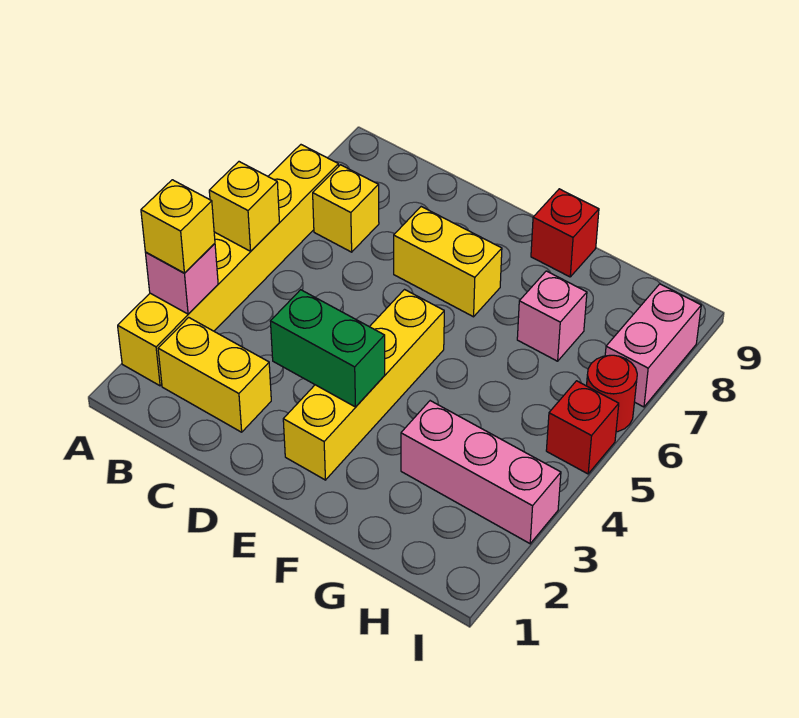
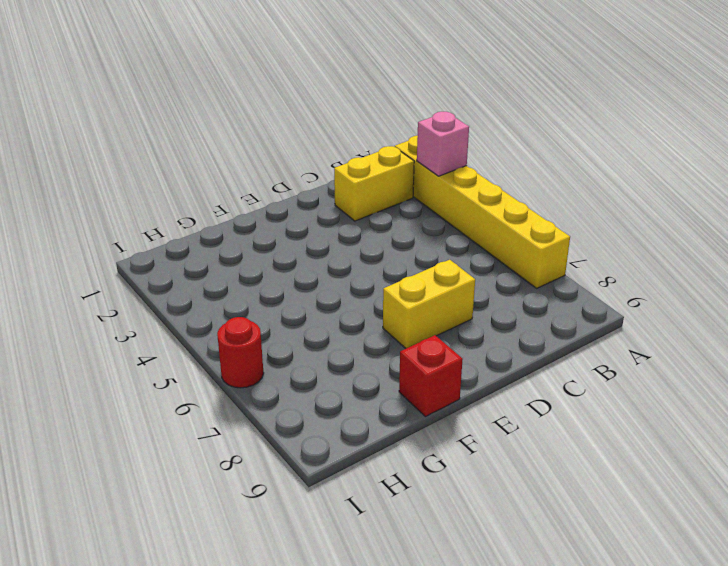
none -> yellow brick B7 level 1
none -> yellow brick E2:E5 level 1
none -> pink brick G3:I3 level 1

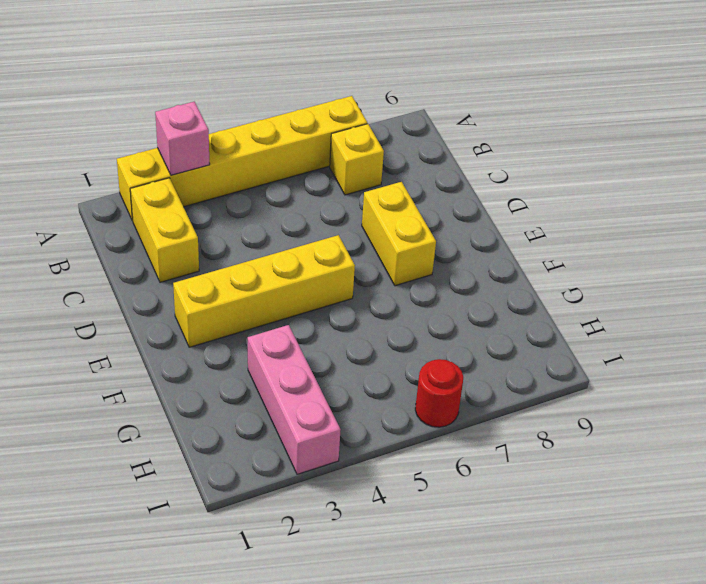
none -> red brick F9 level 1
none -> pink brick G7 level 1
none -> red brick I5 level 1

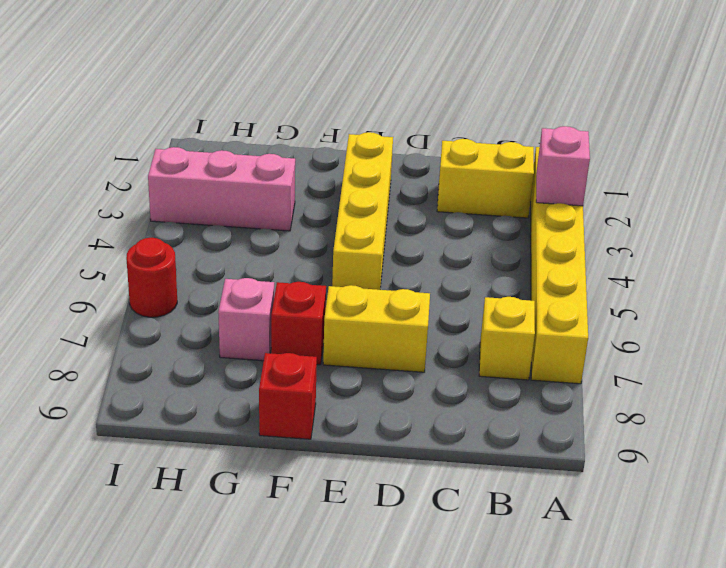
red brick F7 level 1 -> red brick I5 level 1
none -> pink brick I7:I8 level 1
none -> yellow brick A5 level 2
none -> green brick D3:E3 level 2

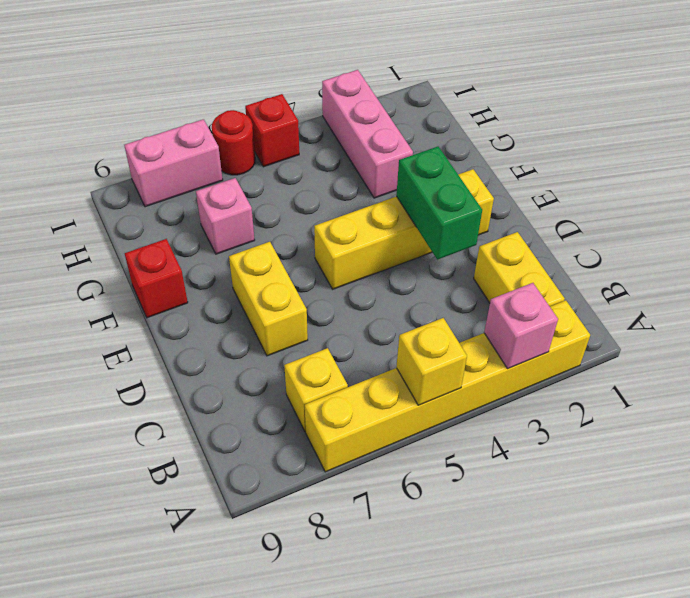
none -> yellow brick A3 level 3

